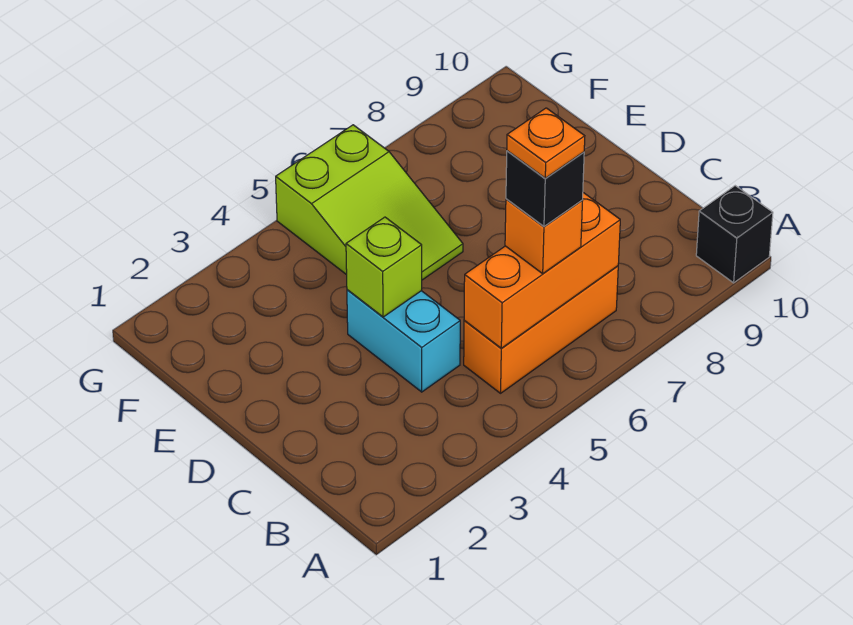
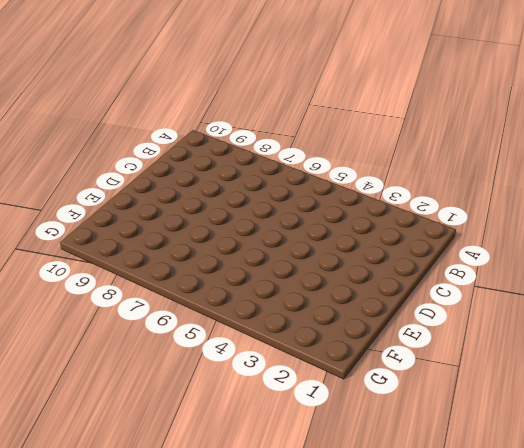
none -> black brick A10 level 1
none -> orange brick B5:B7 level 1

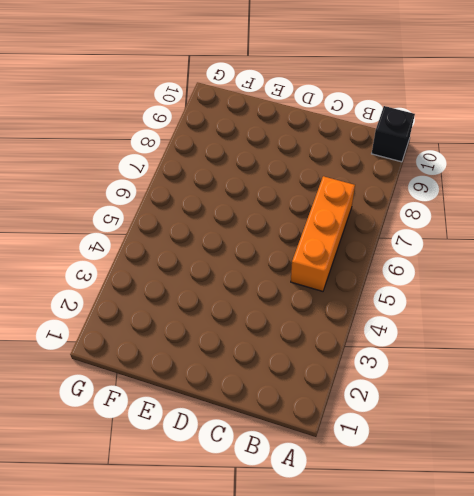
none -> cyan brick C4:D4 level 1
none -> lime slope E5:G6 level 1 top G

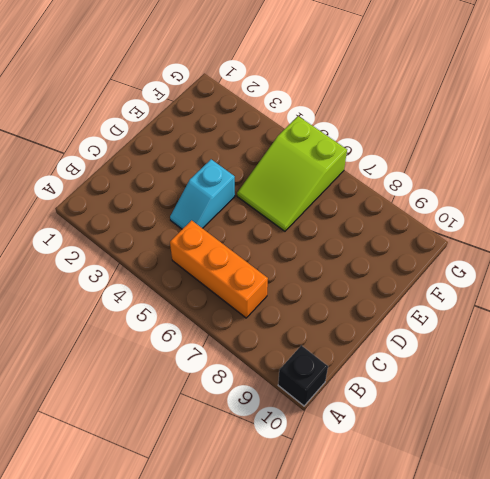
cyan slope C4:D4 level 1 top D -> cyan brick C4:D4 level 1
none -> orange brick B5:B7 level 2
none -> lime brick D4 level 2

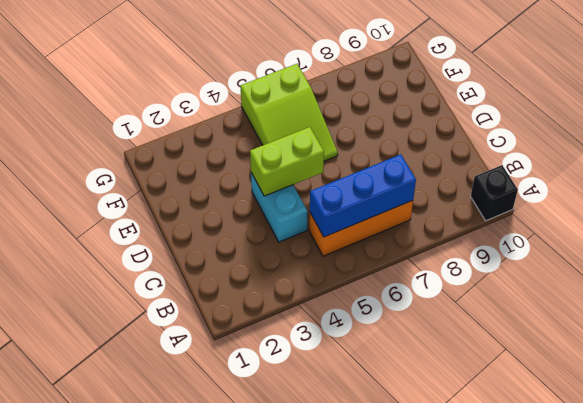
blue brick B5:B7 level 2 -> orange brick B5:B7 level 2
lime brick D4:D5 level 2 -> lime brick D4 level 2
none -> orange brick B6 level 3
none -> black brick B6 level 4

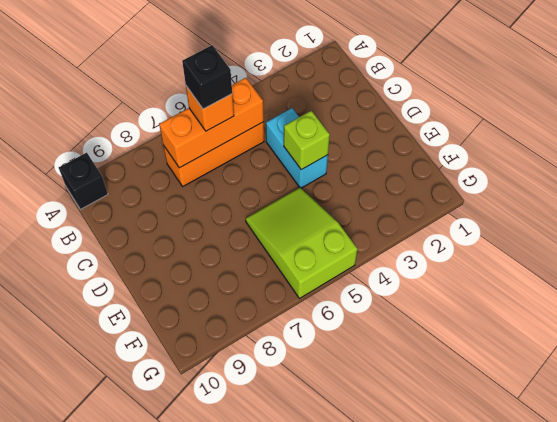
none -> orange plate B6 level 5

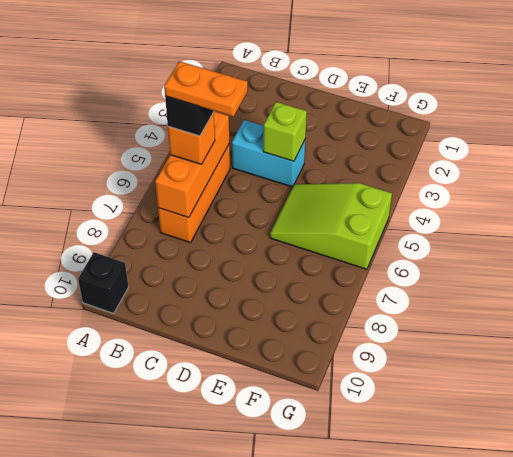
orange plate B6:C6 level 5 -> orange plate B6 level 5

